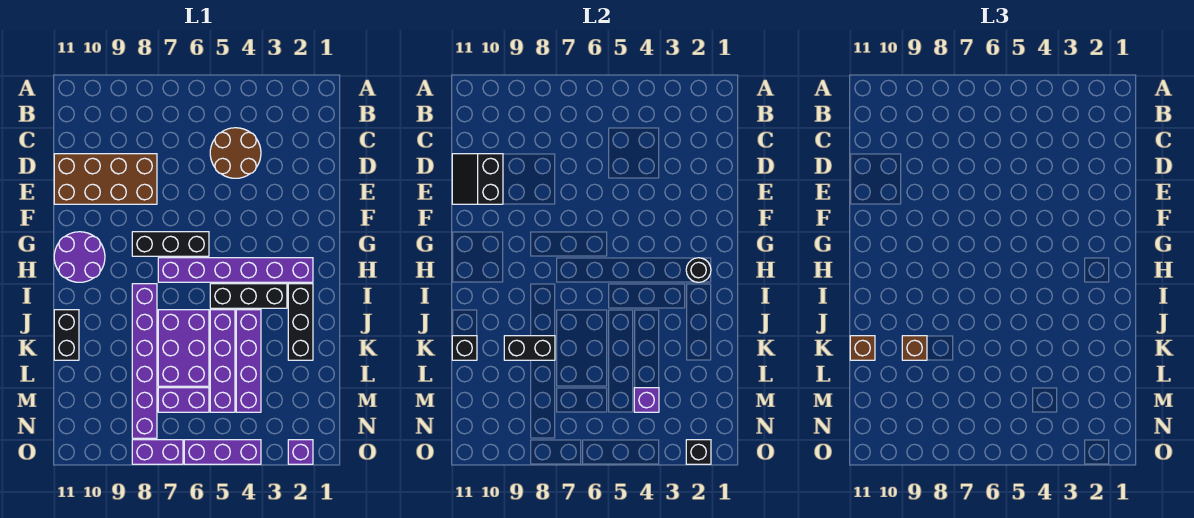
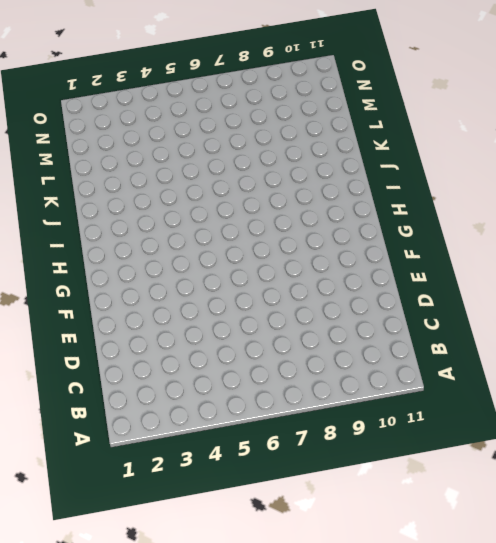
none -> brown round brick C4:D5 level 1
none -> brown brick D8:E11 level 1
none -> black brick G6:G8 level 1

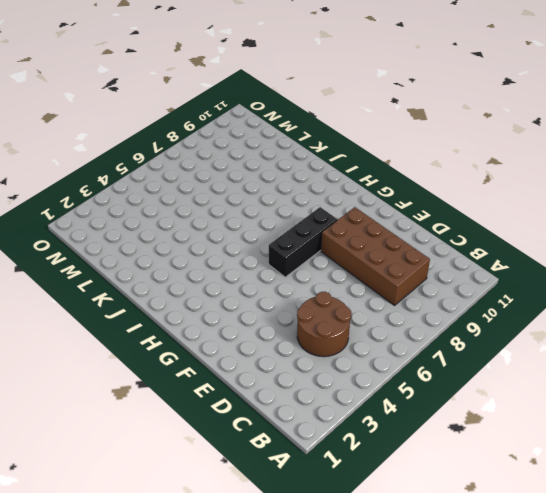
brown brick C8:F9 level 1 -> brown brick D8:E11 level 1
none -> purple round brick G10:H11 level 1
none -> purple brick H2:H7 level 1
none -> black brick I2:K2 level 1

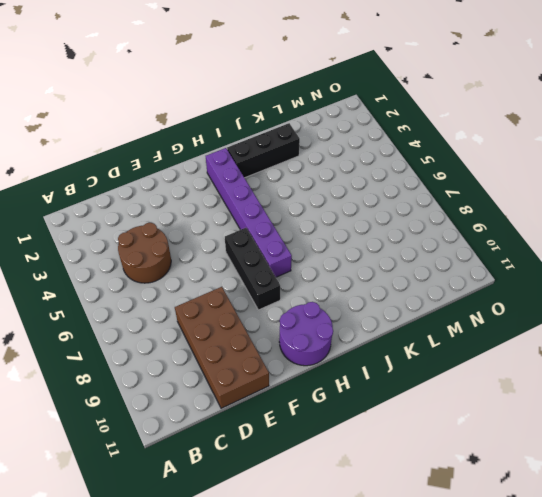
none -> black brick I3:I5 level 1
none -> purple brick I8:N8 level 1
none -> purple brick J4:M4 level 1

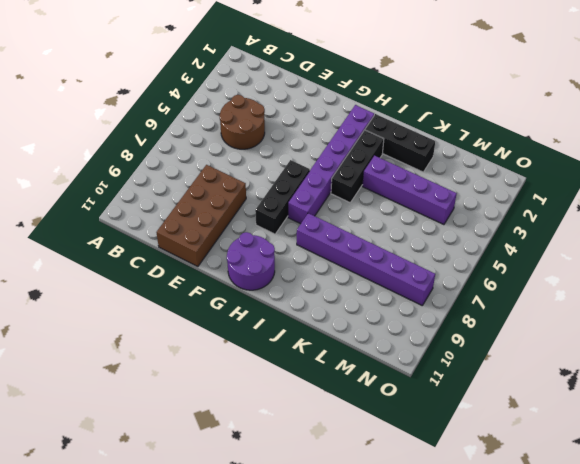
none -> purple brick J5:M5 level 1
none -> purple brick J6:L7 level 1
none -> black brick J11:K11 level 1

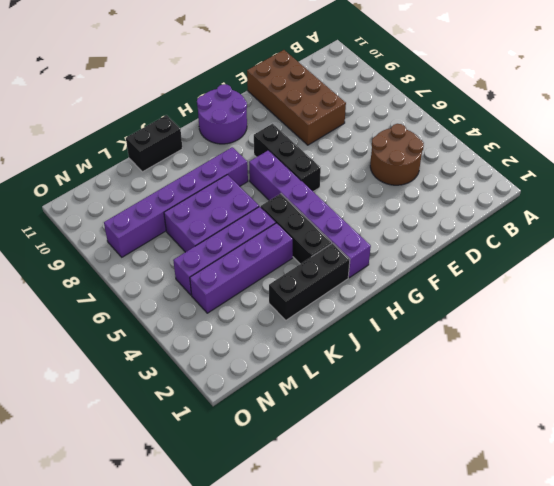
none -> purple brick M6:M7 level 1
none -> purple brick O2 level 1
none -> purple brick O4:O6 level 1

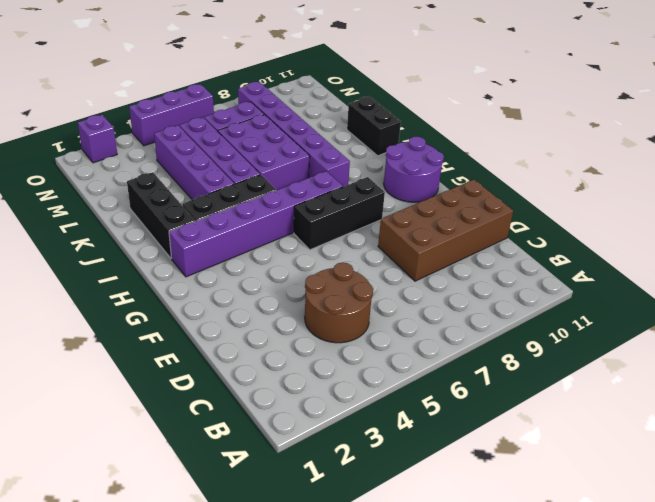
none -> purple brick O7:O8 level 1
none -> black slope D10:E11 level 2 top 10
none -> black round brick H2 level 2

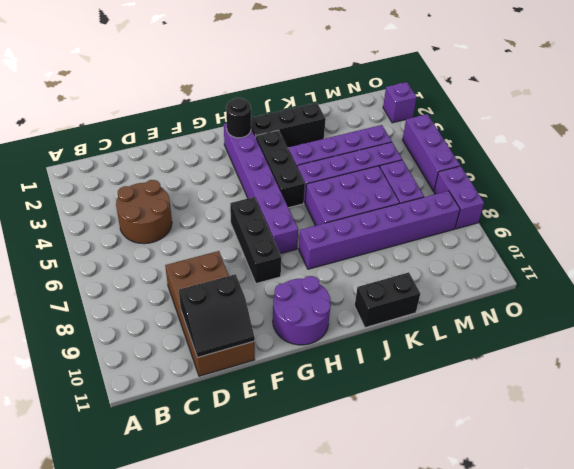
none -> black brick K8:K9 level 2
none -> black brick K11 level 2
none -> purple brick M4 level 2

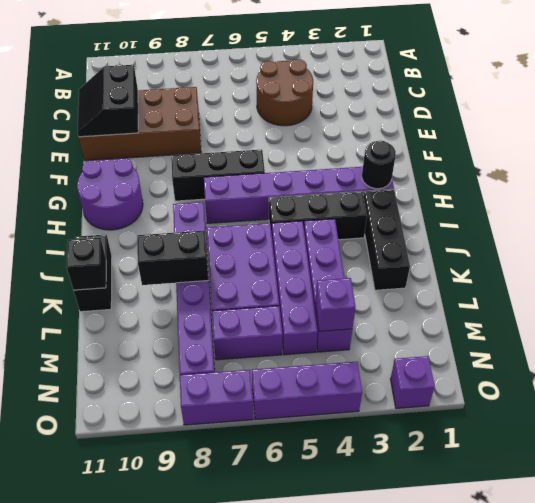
none -> black brick O2 level 2
none -> brown brick K9 level 3
none -> brown brick K11 level 3

